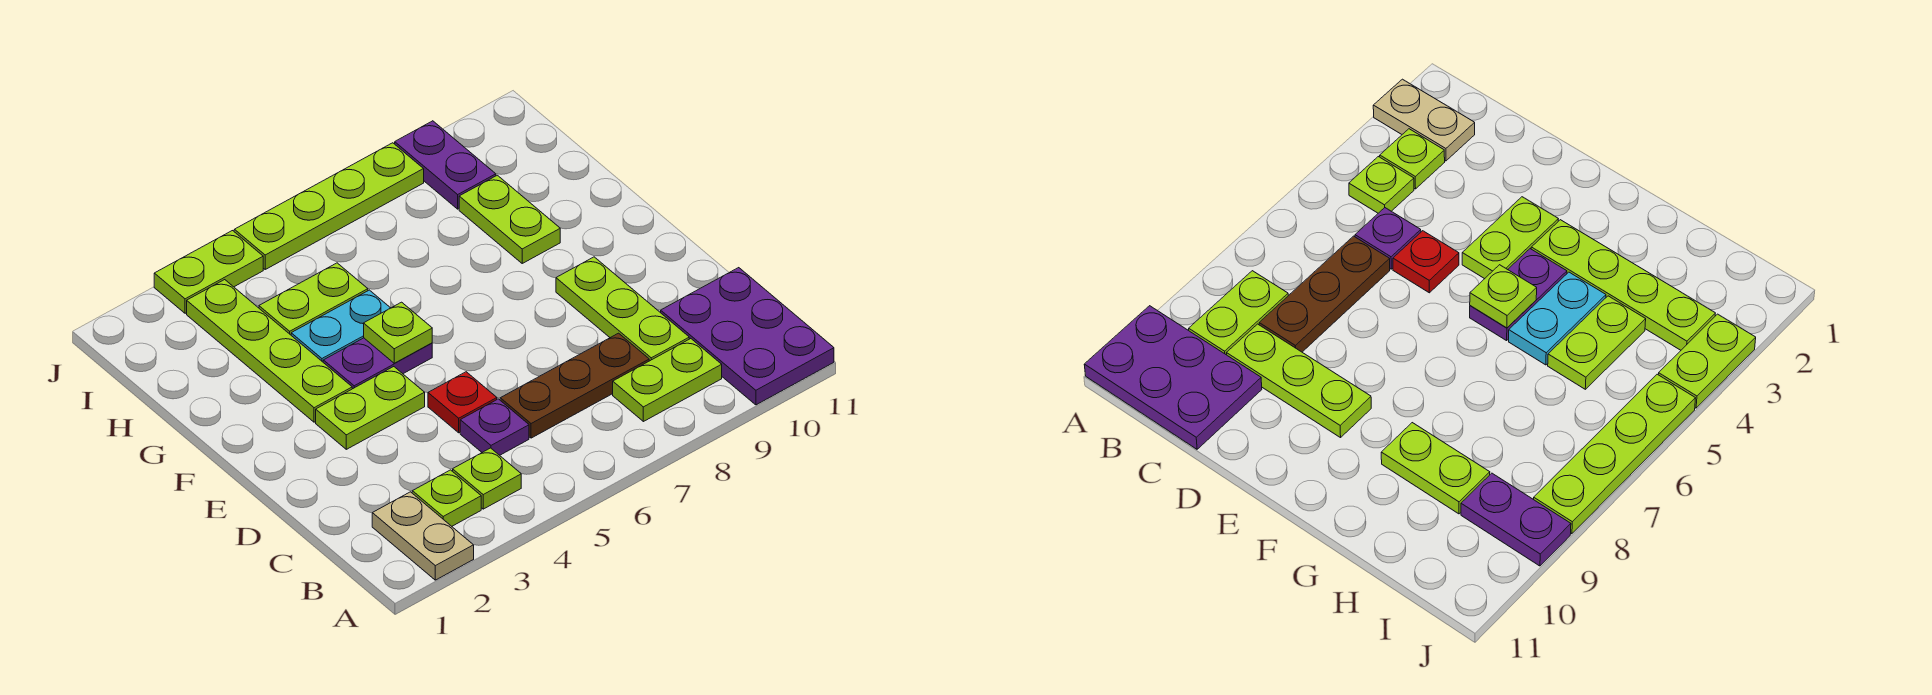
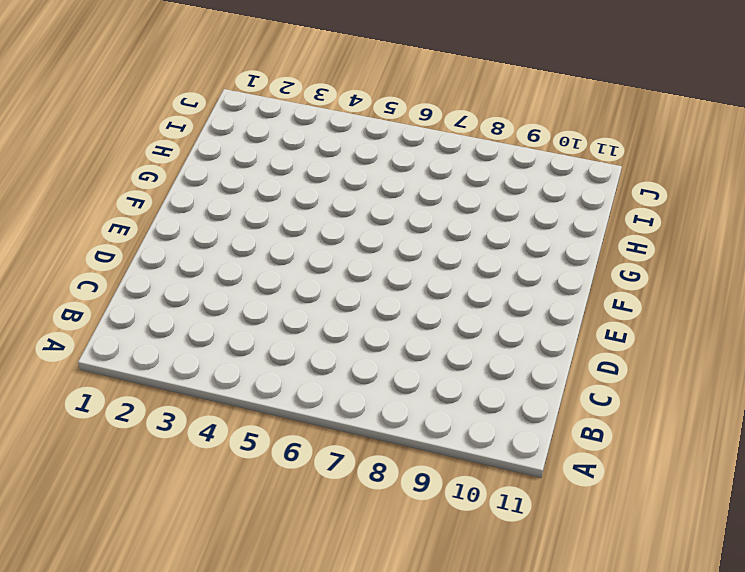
none -> tan plate A2:B2 level 1
none -> purple plate A10:C11 level 1
none -> lime plate B3 level 1

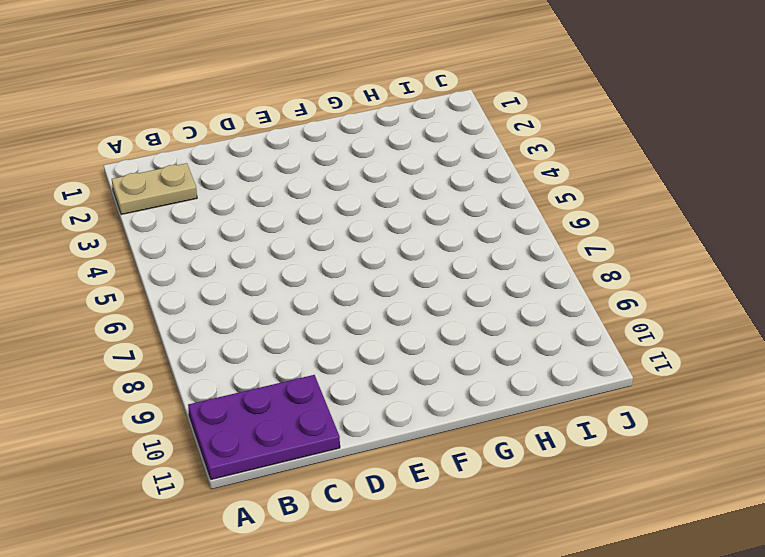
none -> lime plate B3 level 1
none -> lime plate B4 level 1
none -> lime plate B8:B9 level 1

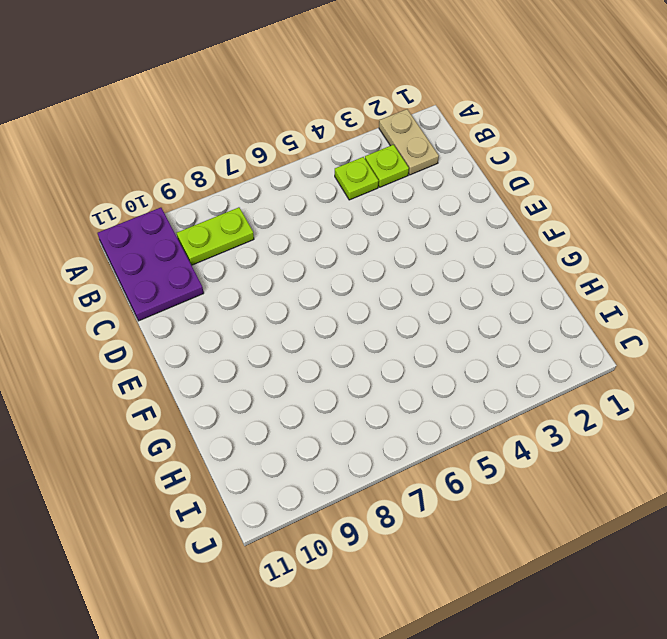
none -> purple plate C5 level 1
none -> brown plate C6:C8 level 1
none -> lime plate C9:E9 level 1

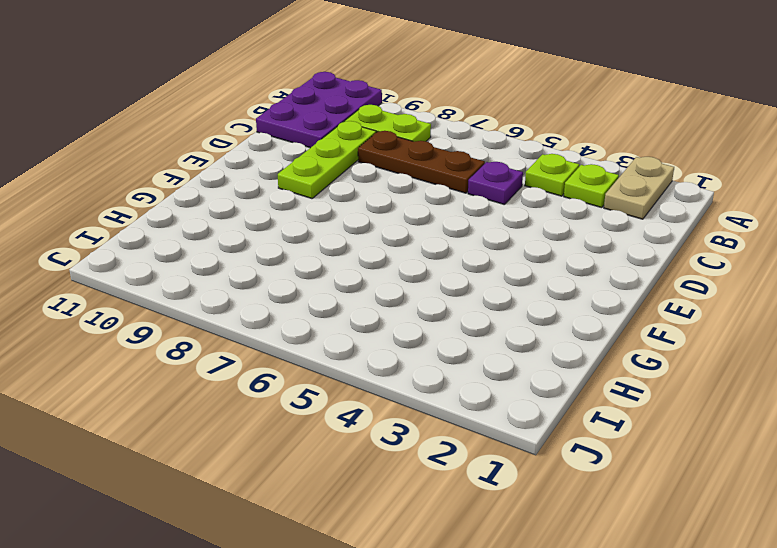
none -> red plate D5 level 1
none -> lime plate E3:E4 level 1
none -> lime plate F3:I3 level 1

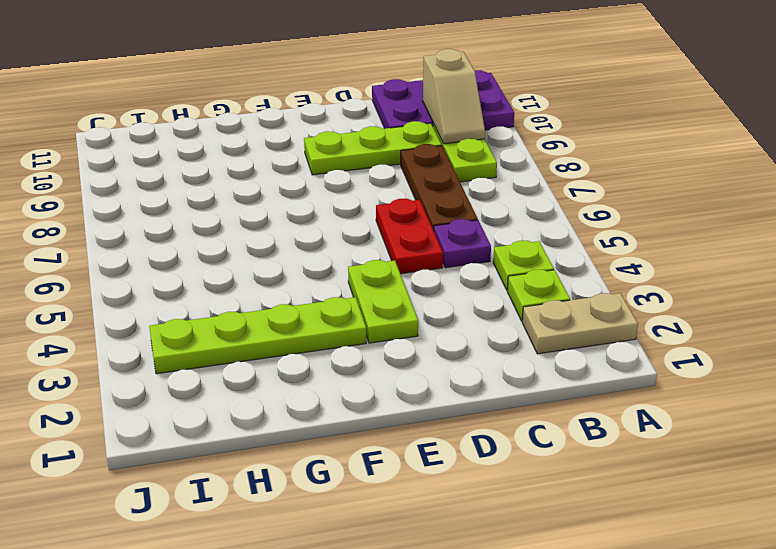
tan slope B9:B10 level 2 top 10 -> none
red plate D5:D6 level 1 -> red plate D5 level 1
none -> purple plate F4:F5 level 1
none -> cyan plate G4:G5 level 1
none -> lime plate G9:H9 level 1

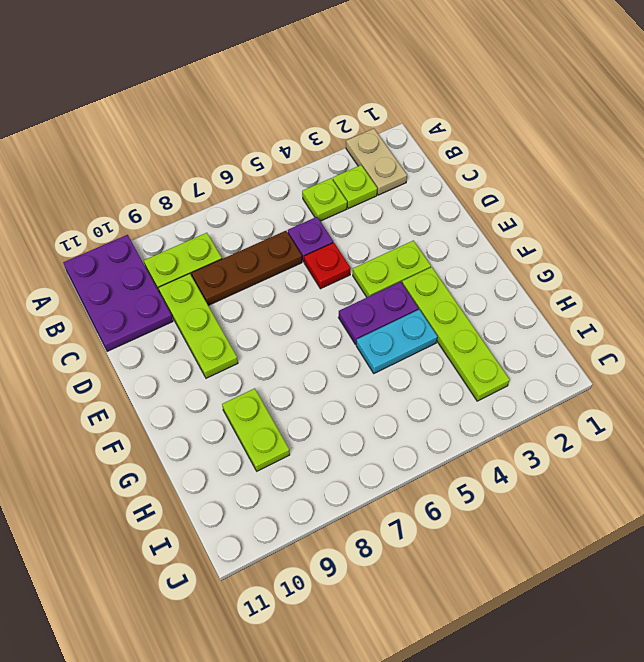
none -> lime plate H4:H5 level 1
none -> purple plate I9:J9 level 1
none -> lime plate J3:J4 level 1

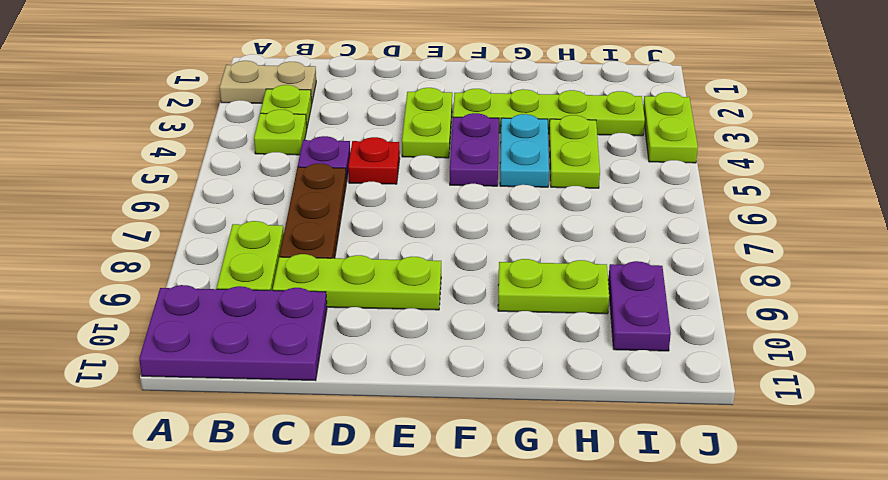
purple plate I9:I10 level 1 -> purple plate I9:J9 level 1
none -> lime plate J5:J8 level 1
none -> lime plate F5 level 2

